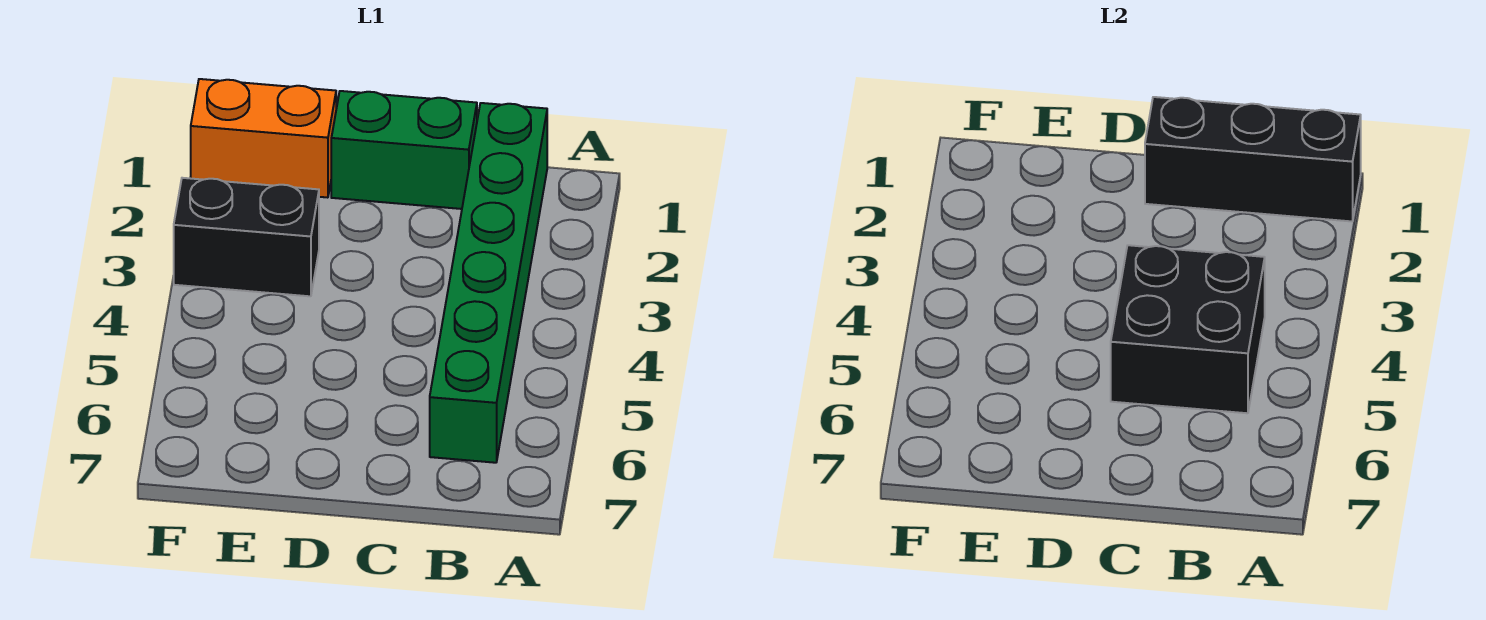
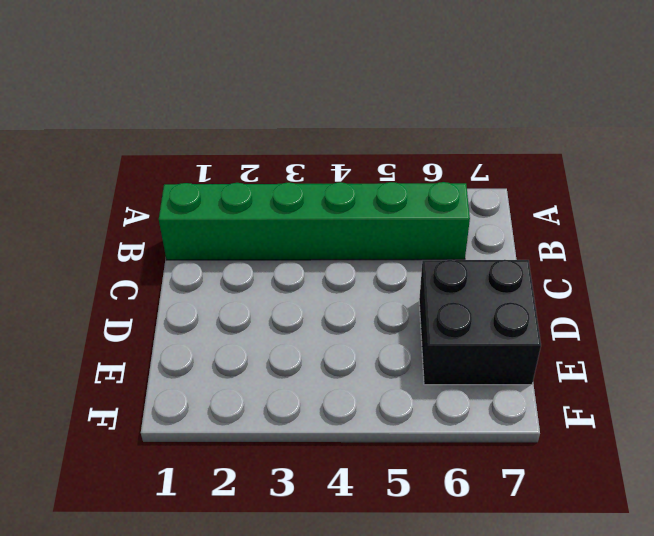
black brick D6:E7 level 1 -> black brick B4:C5 level 2
none -> green brick C1:D1 level 1
none -> orange brick E1:F1 level 1

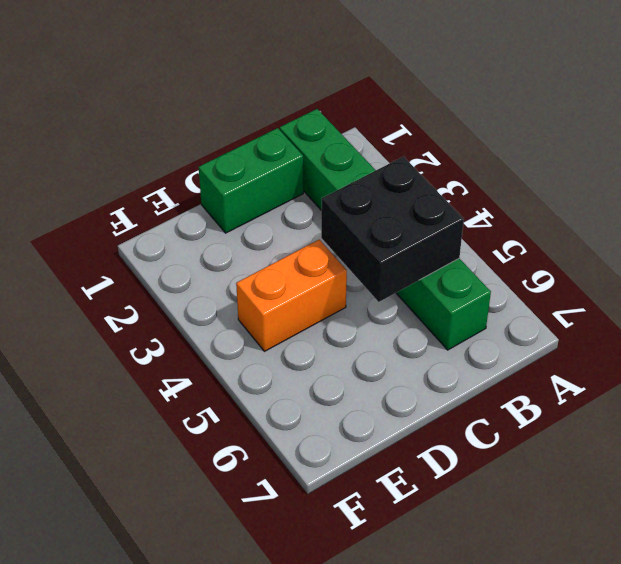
orange brick D4:E4 level 1 -> orange brick E1:F1 level 1
none -> black brick E3:F3 level 1
none -> black brick A1:C1 level 2

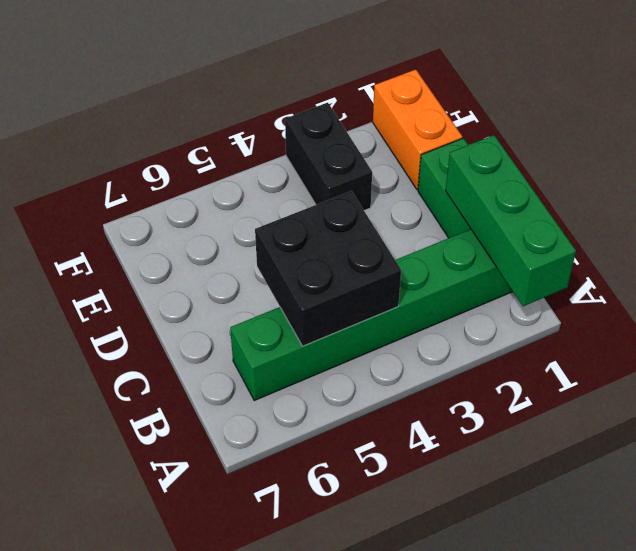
green brick A1:C1 level 2 -> black brick A1:C1 level 2

